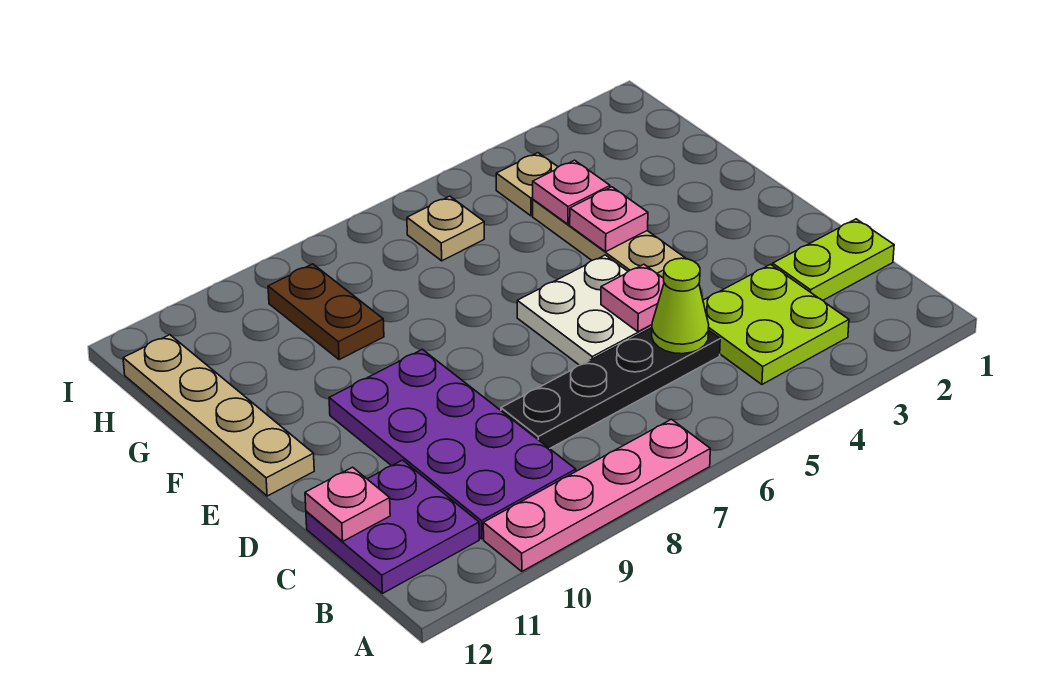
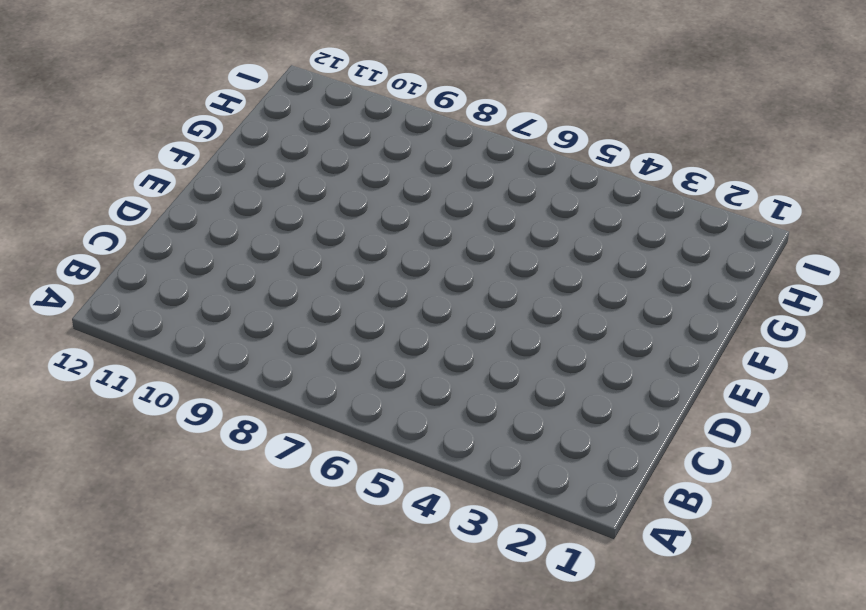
none -> pink plate A7:A10 level 1
none -> lime plate B3:C4 level 1
none -> purple plate B9:E10 level 1

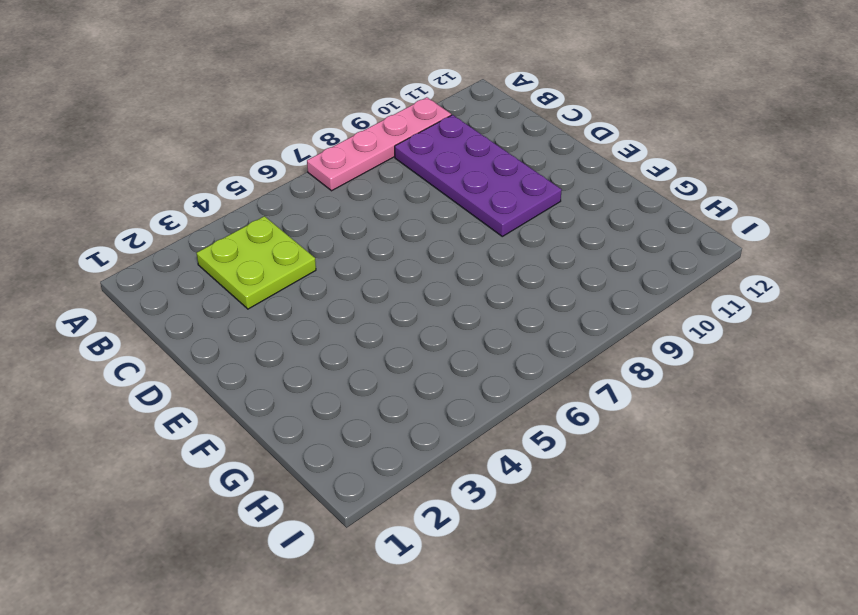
none -> purple plate B11:C12 level 1
none -> lime plate C1:C2 level 1
none -> black plate C5:C8 level 1

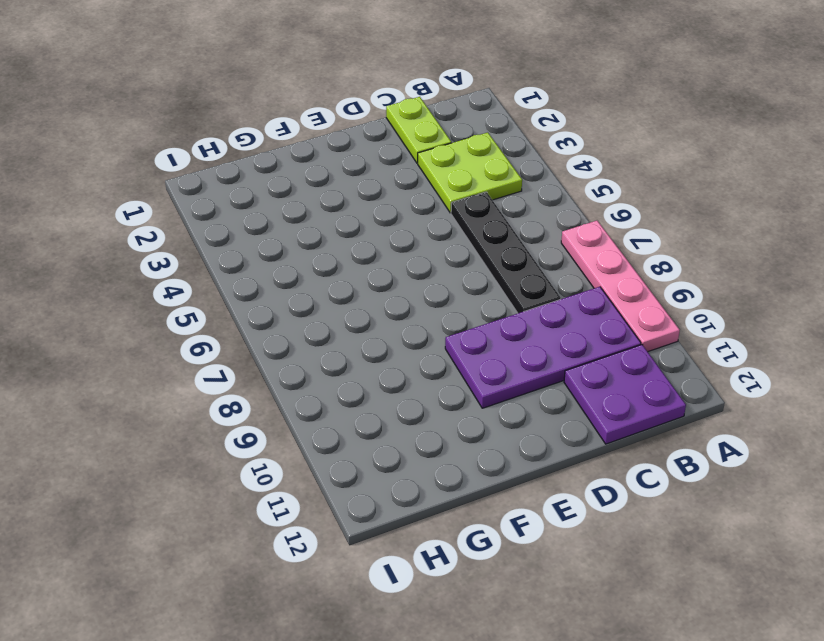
none -> white plate D5:E6 level 1
none -> tan plate E4:G4 level 1
none -> tan plate E12:H12 level 1

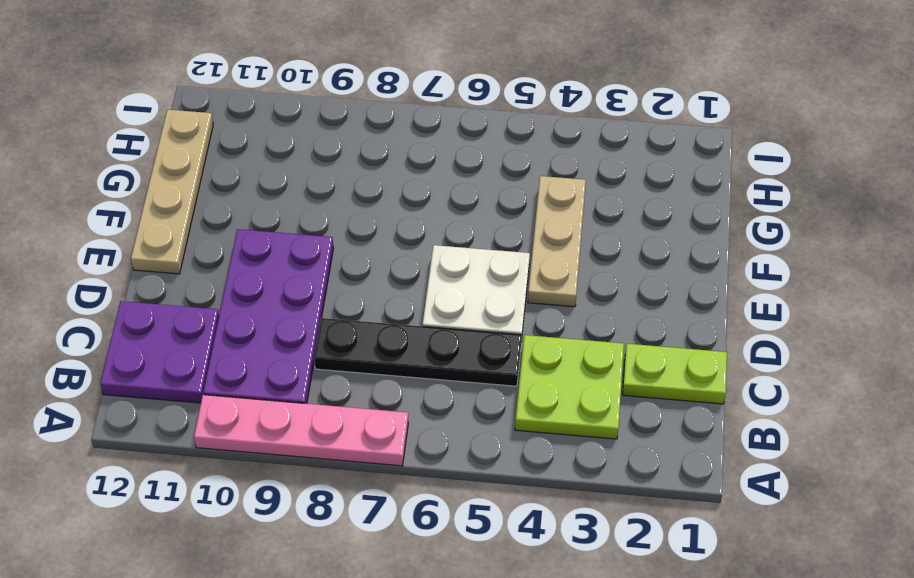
none -> brown plate G9:H9 level 1
none -> tan plate H4 level 1
none -> tan plate H6 level 1

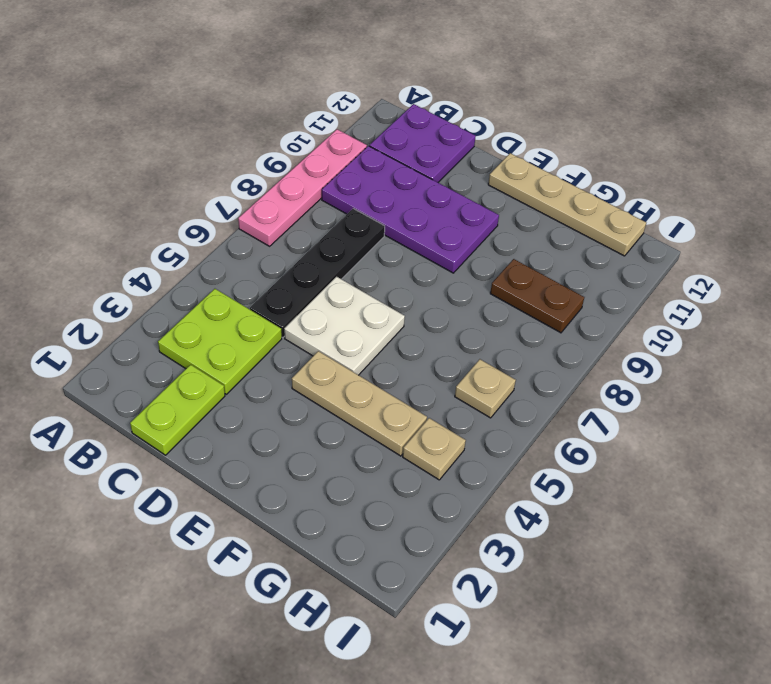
none -> lime cone C5 level 2
none -> pink plate C12 level 2
none -> pink plate D5 level 2

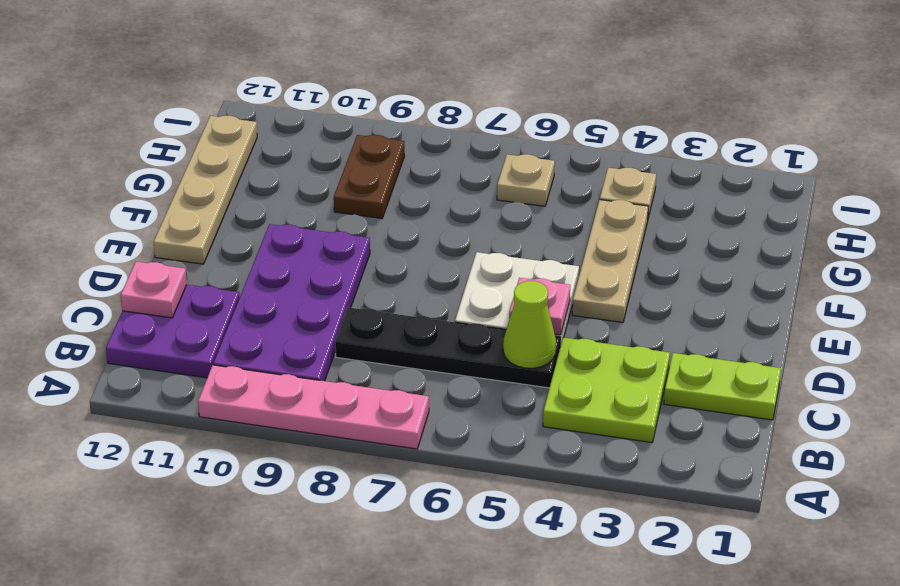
none -> pink plate F4 level 2
none -> pink plate G4 level 2

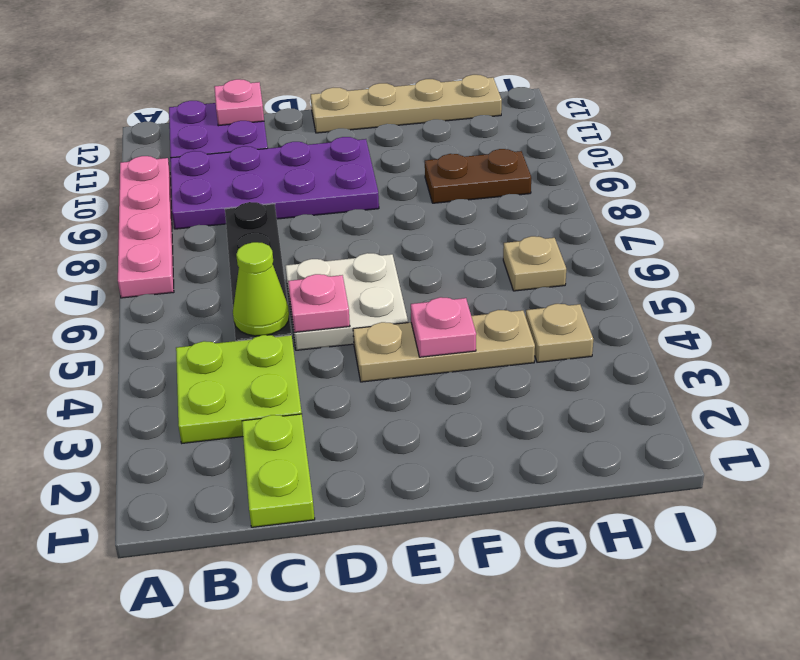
none -> pink plate G4 level 2

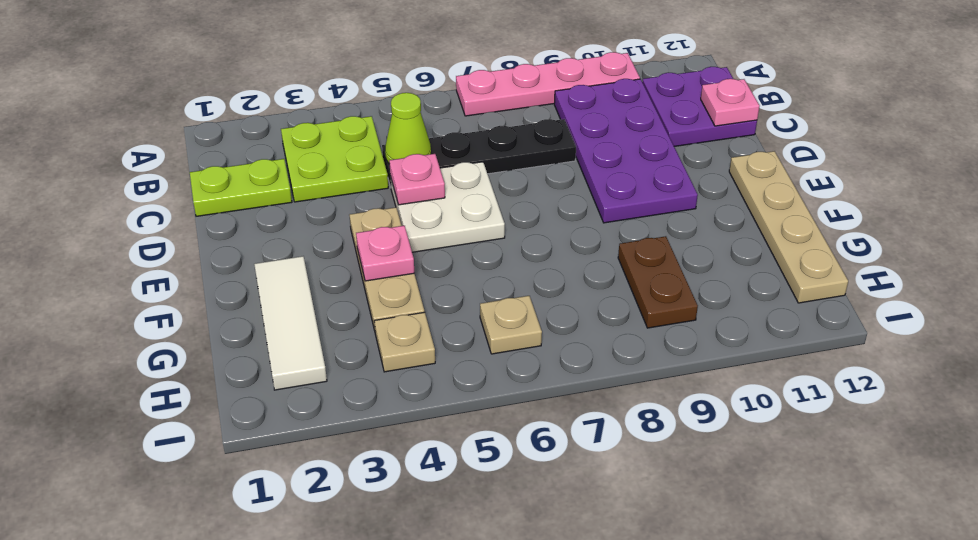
white tile F2:H2 level 1 -> none
none -> pink plate G4 level 2

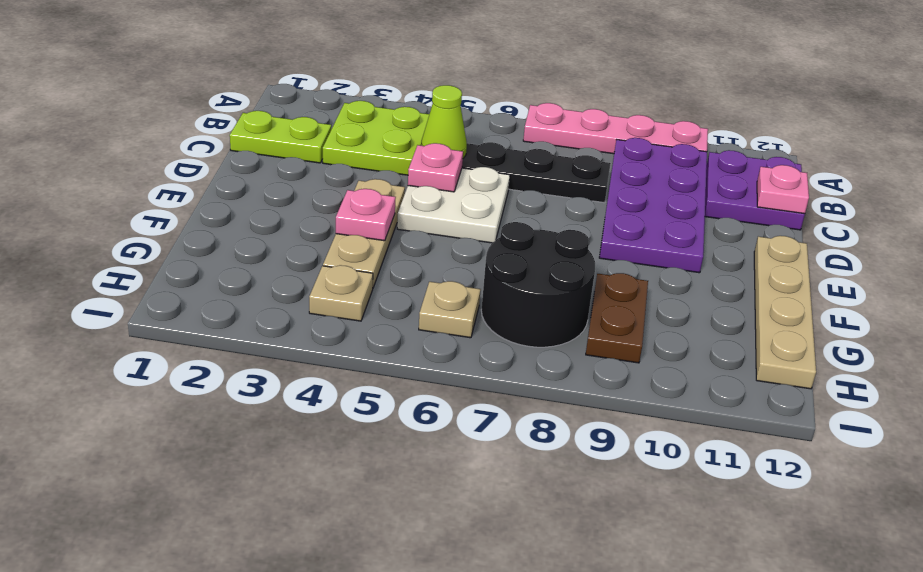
black round brick G7:H8 level 1 -> none
none -> pink plate G4 level 2

